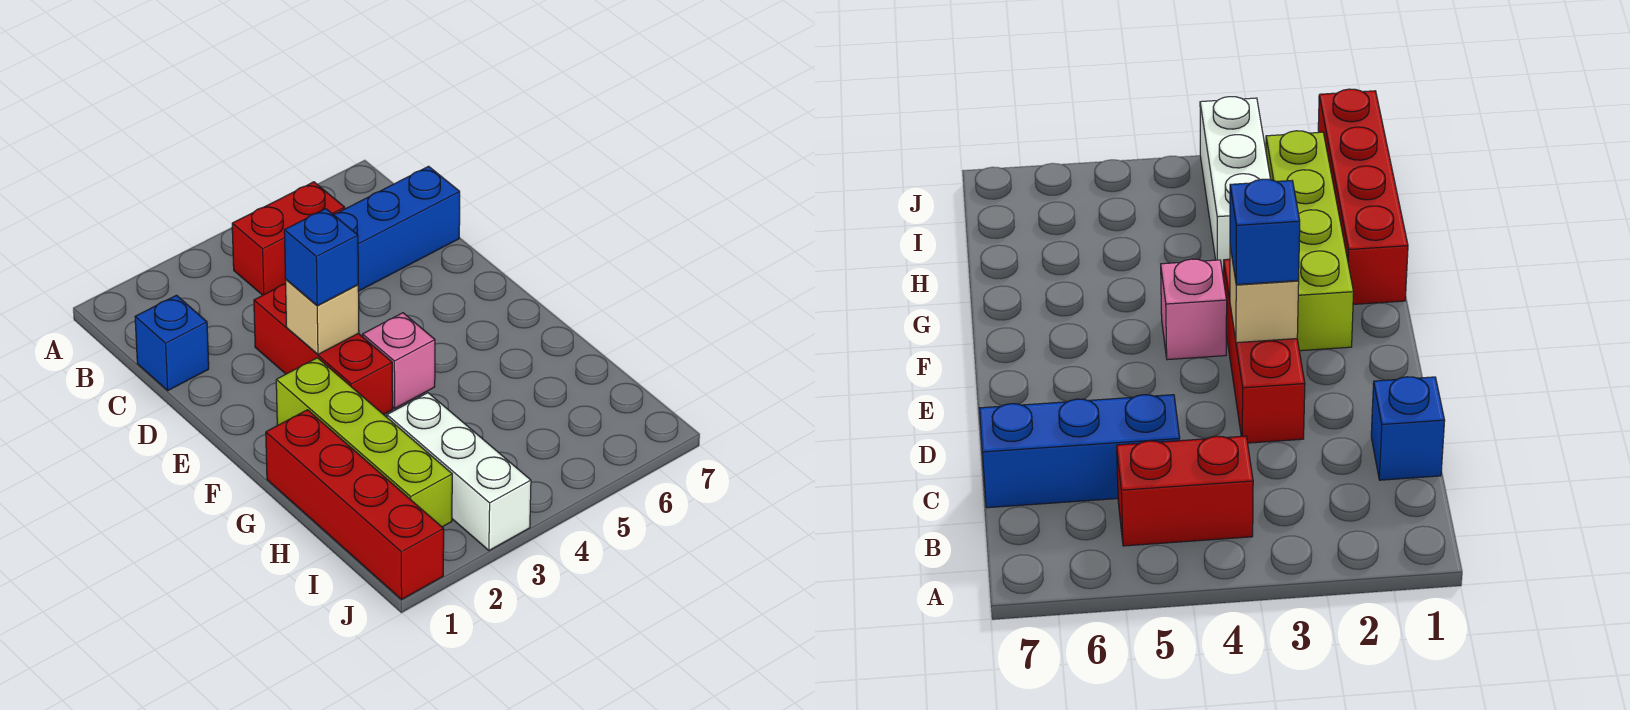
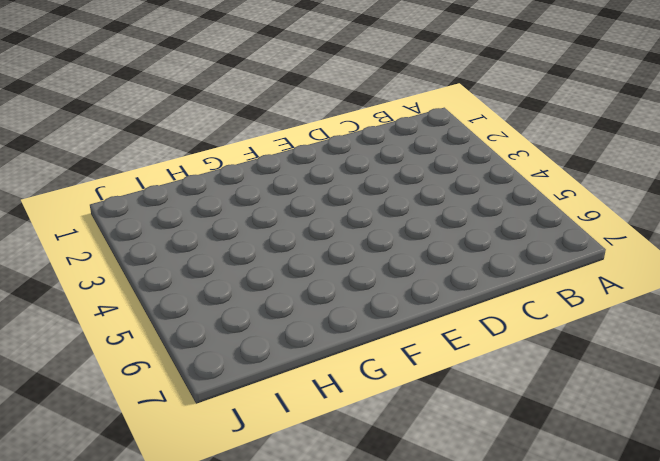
none -> red brick B4:B5 level 1
none -> blue brick C1 level 1

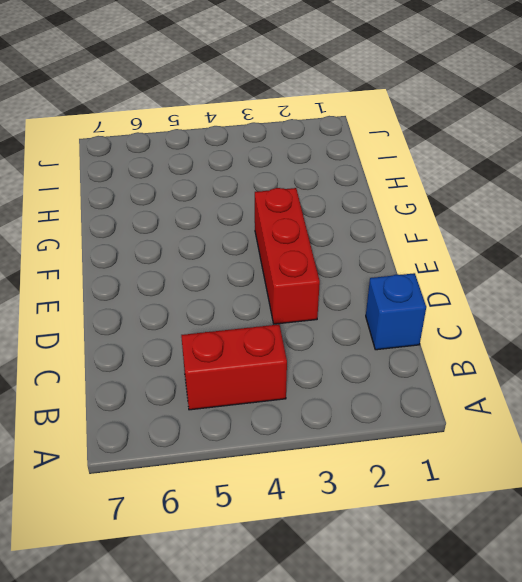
none -> blue brick C5:C7 level 1
none -> lime brick F2:I2 level 1

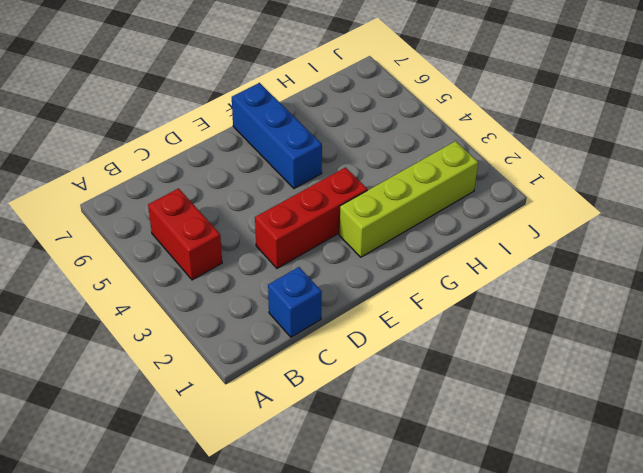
blue brick F5:F7 level 1 -> blue brick C5:C7 level 1
none -> pink brick F4 level 1
none -> red brick G1:J1 level 1

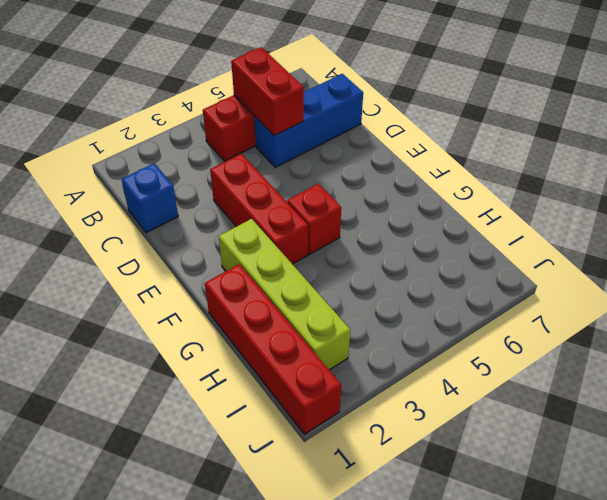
red brick B5:C5 level 2 -> none
red brick F4 level 1 -> pink brick F4 level 1
none -> white brick H3:J3 level 1
none -> tan brick E3 level 2

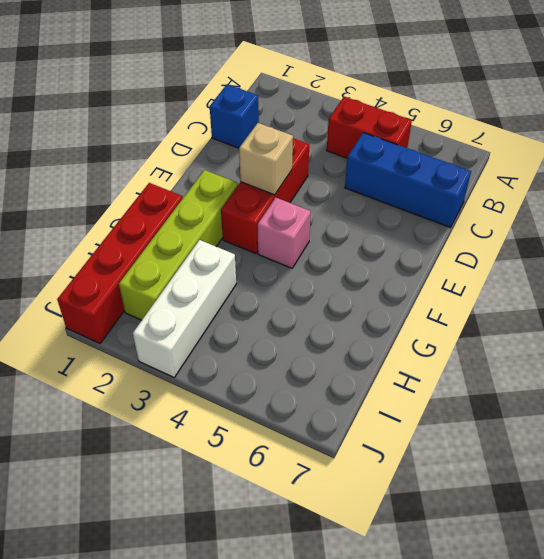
none -> blue brick E3 level 3

